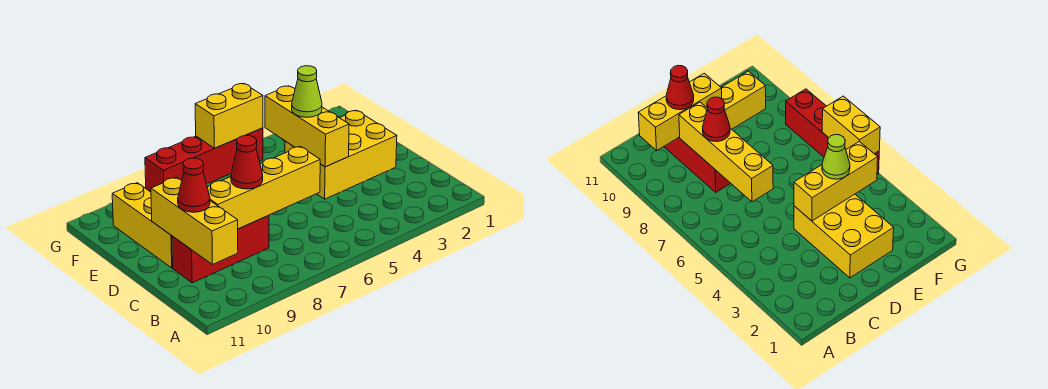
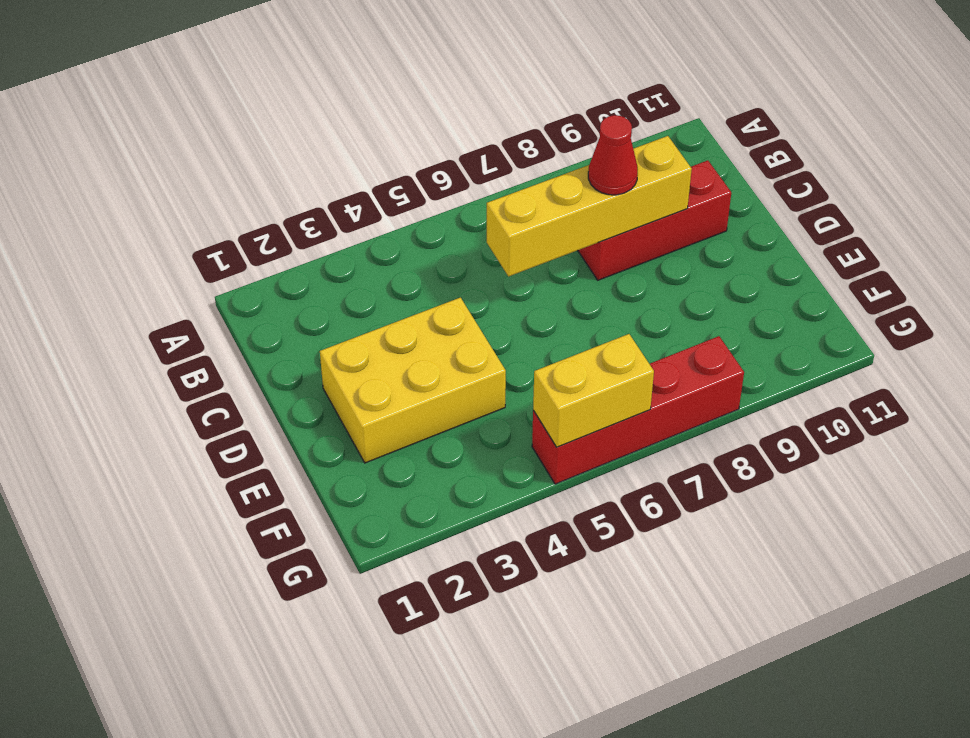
none -> yellow brick D10:F10 level 1
none -> yellow brick B10:D10 level 2

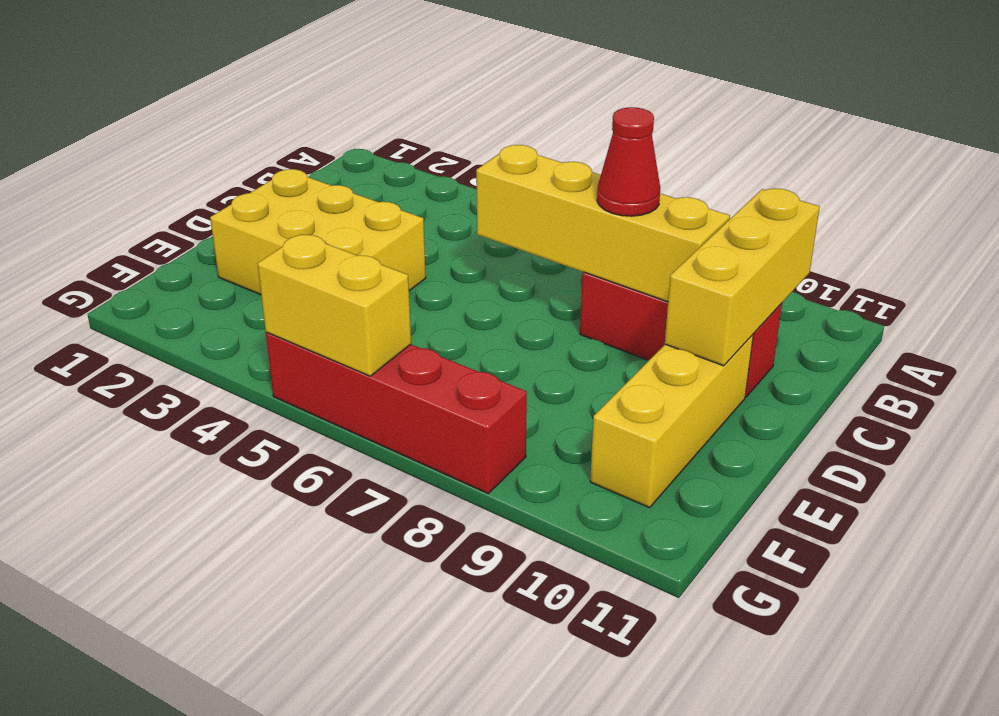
none -> yellow brick D4:F4 level 2
none -> red cone C10 level 3

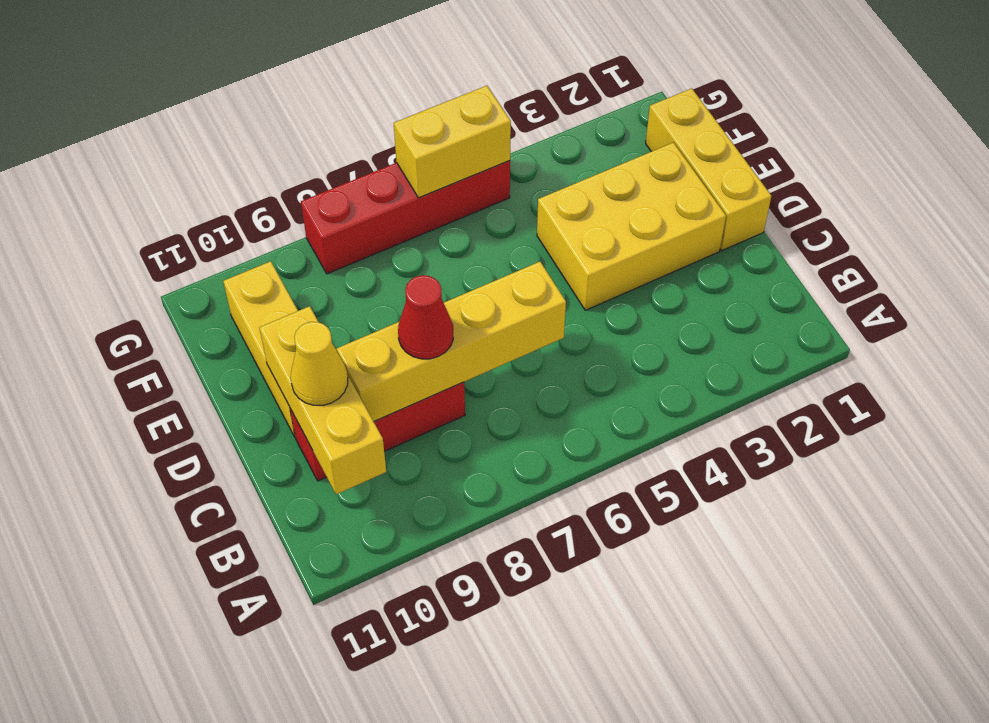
yellow cone C10 level 3 -> red cone C10 level 3
yellow brick D1:F1 level 1 -> yellow brick D4:F4 level 2
none -> lime cone E4 level 3

